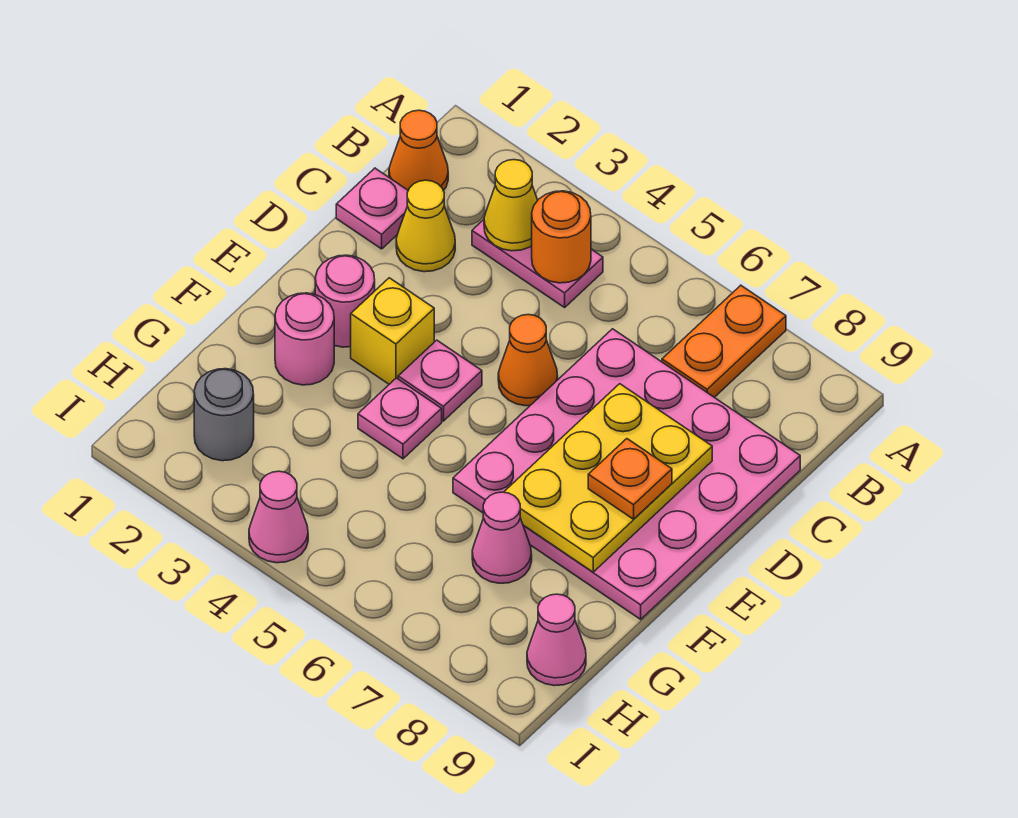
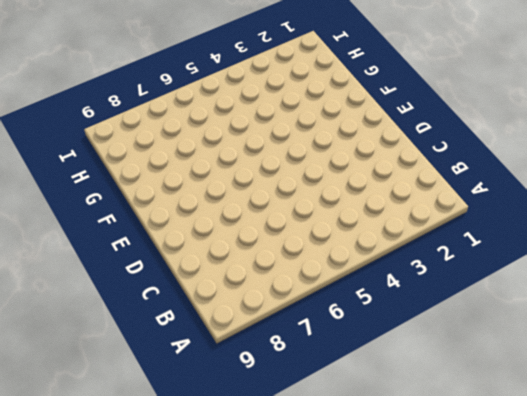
none -> orange plate A7:B7 level 1
none -> orange cone B1 level 1
none -> pink plate B3:B4 level 1

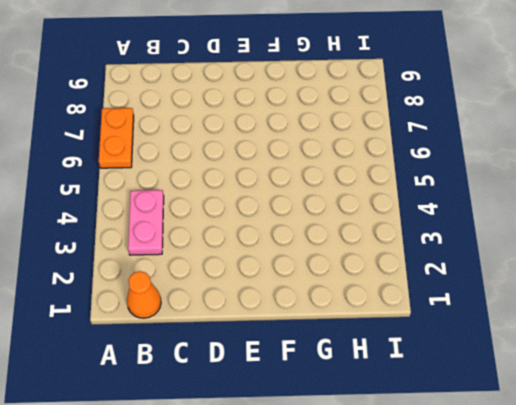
orange plate A6:A7 level 1 -> orange plate A7:B7 level 1
none -> pink plate C1 level 1
none -> yellow cone C2 level 1
none -> pink plate C6:F9 level 1

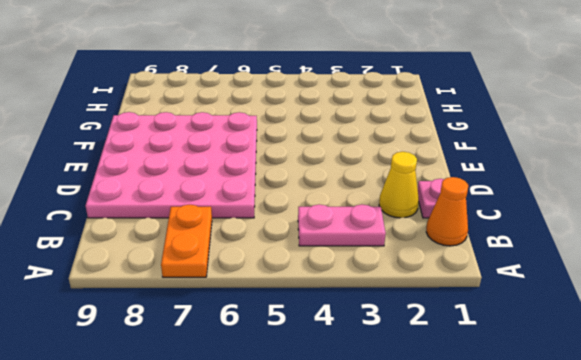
none -> orange cone D5 level 1
none -> pink round brick E2 level 1
none -> yellow brick E3 level 1

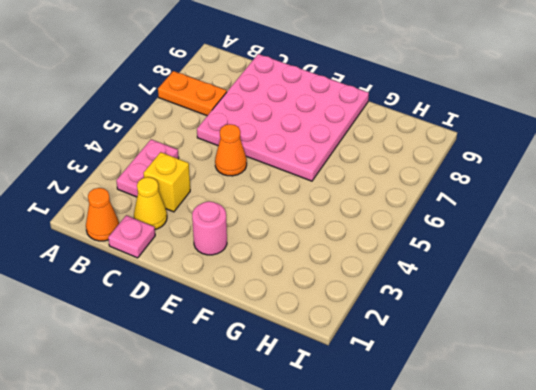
yellow brick C3 level 1 -> yellow brick E3 level 1
none -> pink plate E4 level 1
none -> pink round brick F2 level 1
none -> pink plate F4 level 1

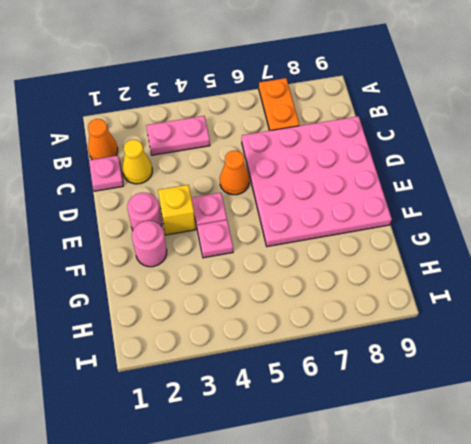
none -> pink cone G7 level 1
none -> grey round brick H2 level 1
none -> pink cone H9 level 1

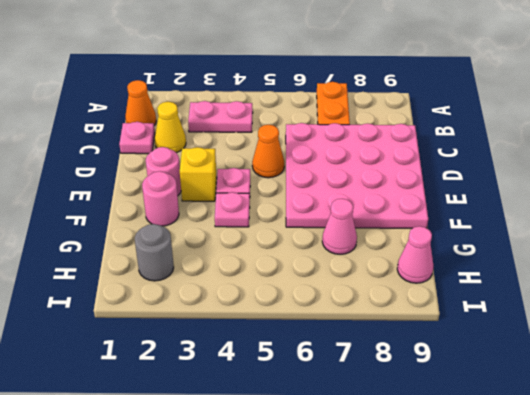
none -> pink cone I4 level 1
none -> yellow cone B3 level 2
none -> orange round brick B4 level 2

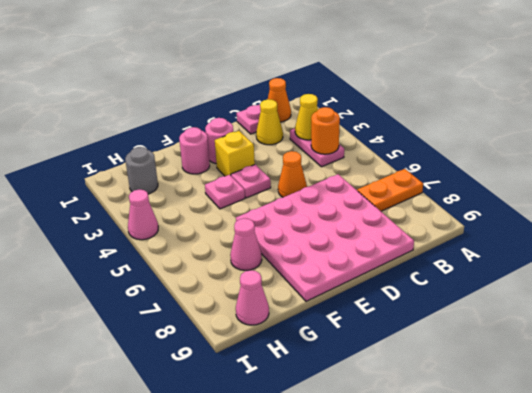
none -> yellow plate D7:F8 level 2
none -> orange plate E8 level 3

